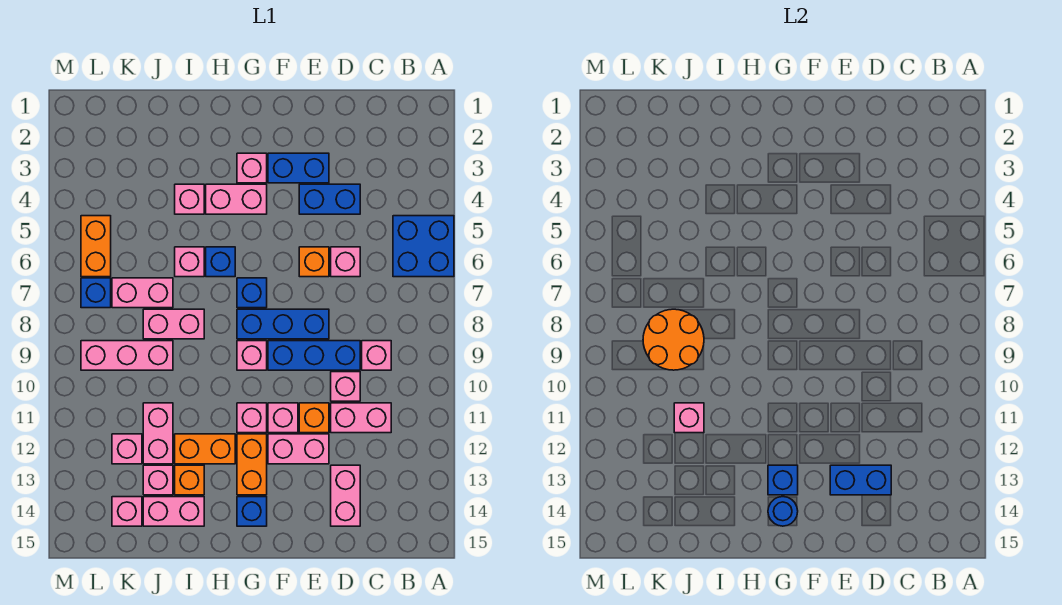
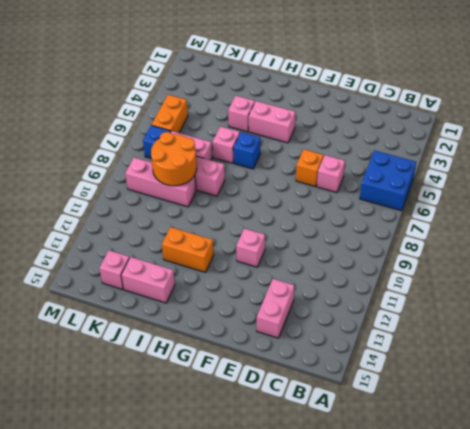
none -> pink brick C9 level 1
none -> pink brick C11:D11 level 1
none -> blue brick D4:E4 level 1
none -> blue brick D9:F9 level 1

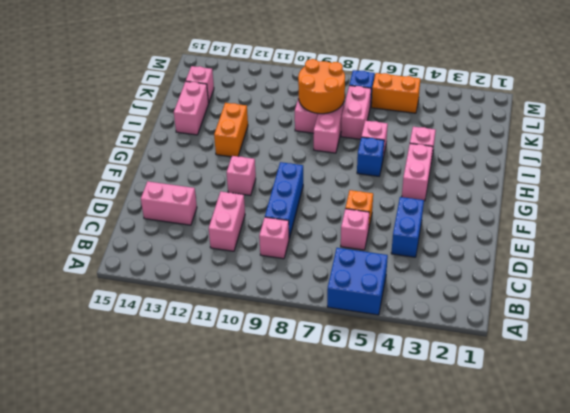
none -> pink brick D10 level 1
none -> blue brick E3:F3 level 1
none -> blue brick E8:G8 level 1
none -> orange brick E11 level 1

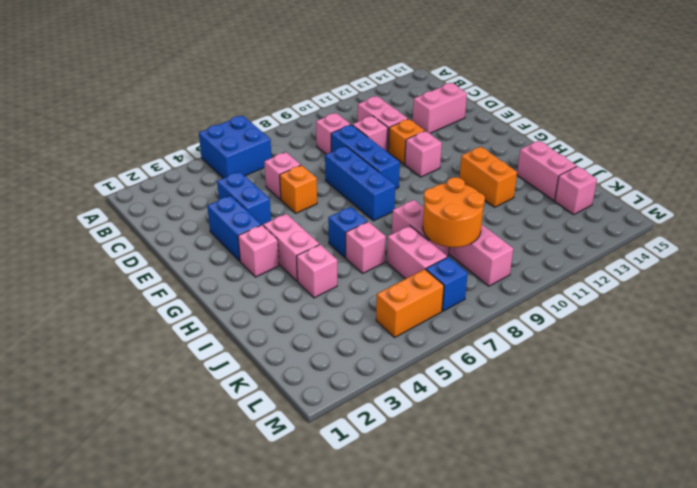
none -> pink brick E12:F12 level 1
none -> blue brick G7 level 1
none -> pink brick G9 level 1
none -> pink brick G11 level 1

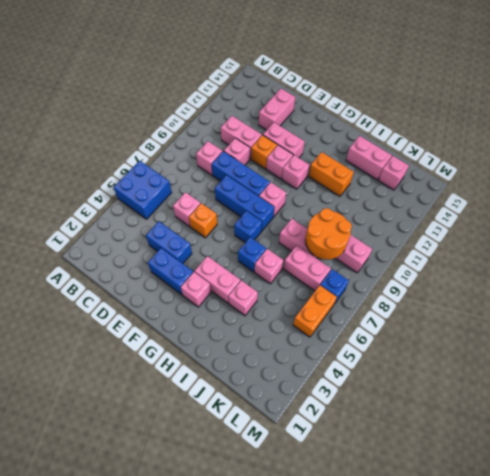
none -> orange brick G12:G13 level 1
none -> blue brick G14 level 1
none -> orange brick I13 level 1
none -> pink brick J11:J12 level 1

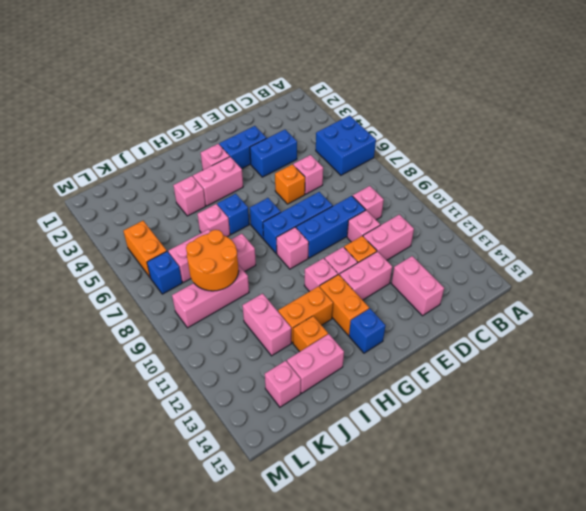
none -> pink brick J13 level 1
none -> pink brick K12 level 1
none -> blue brick D13:E13 level 2
none -> blue brick G13 level 2

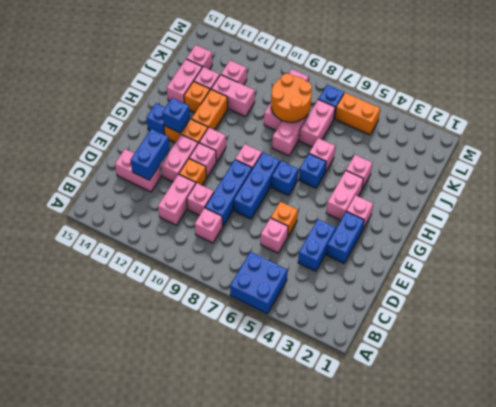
none -> blue round brick G14 level 2
none -> pink brick J11 level 2

